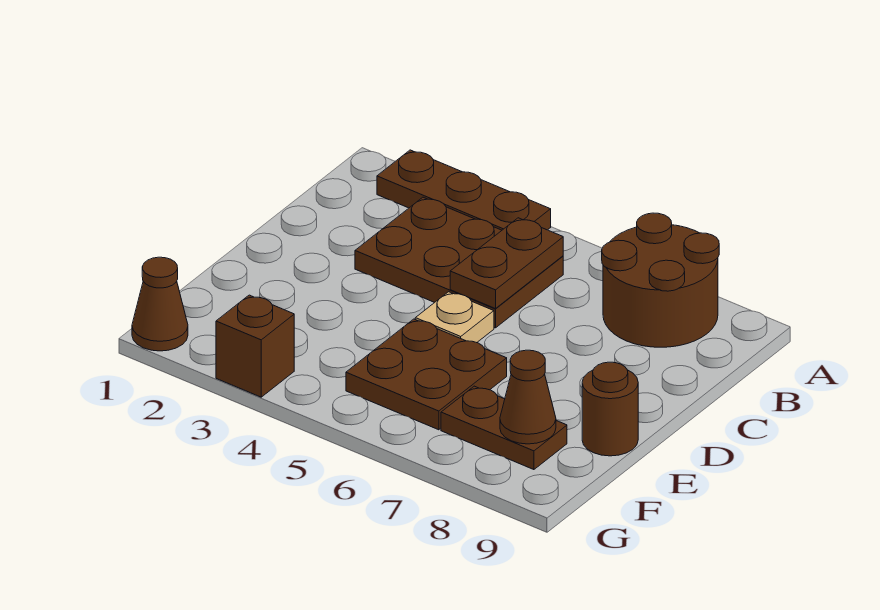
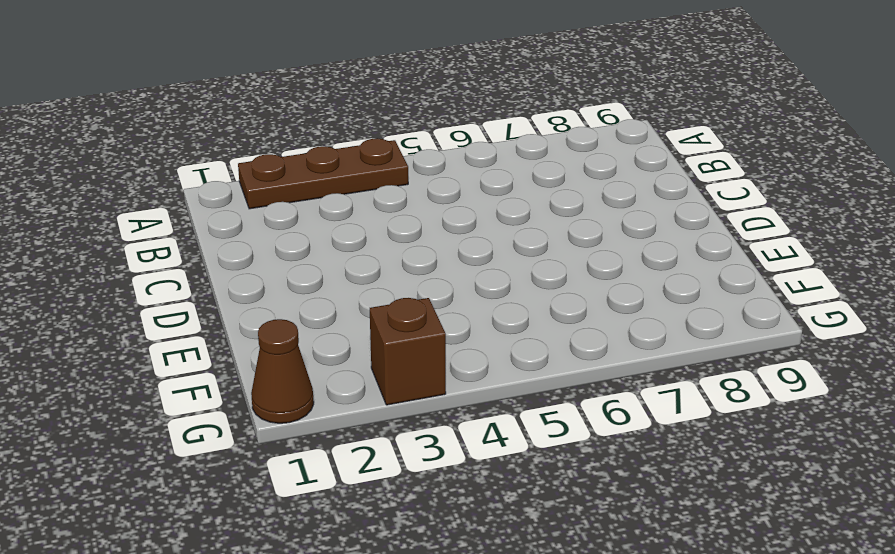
none -> brown round brick A7:B8 level 1
none -> brown plate B3:C5 level 1

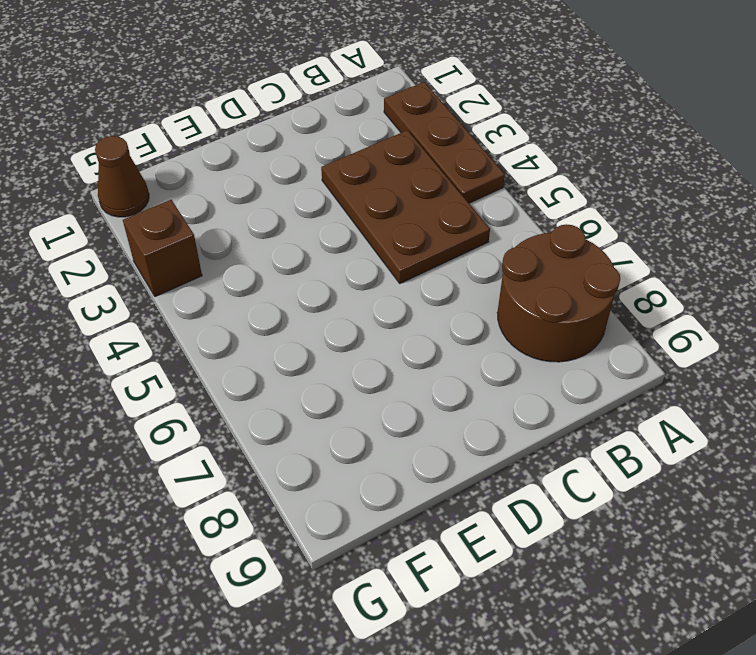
none -> tan plate D5 level 1
none -> brown plate E5:F6 level 1

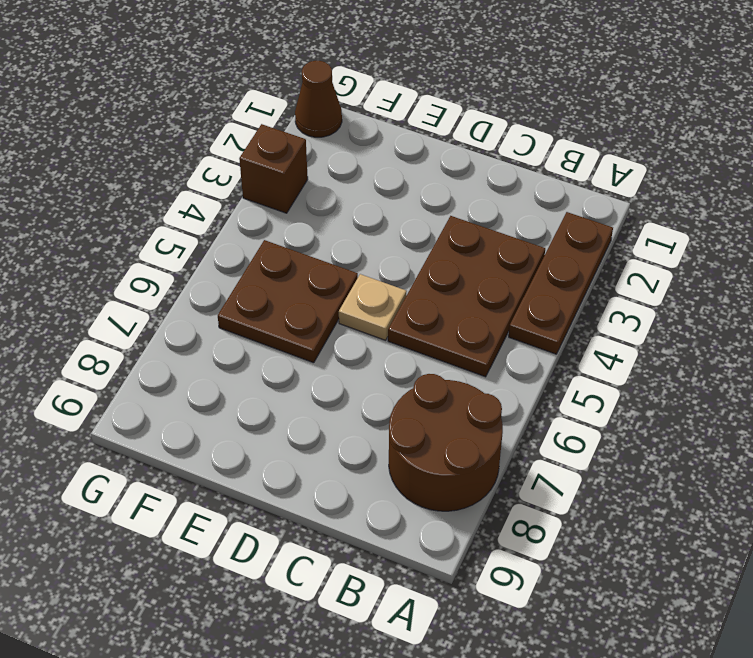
none -> brown round brick E9 level 1
none -> brown plate F7:F8 level 1

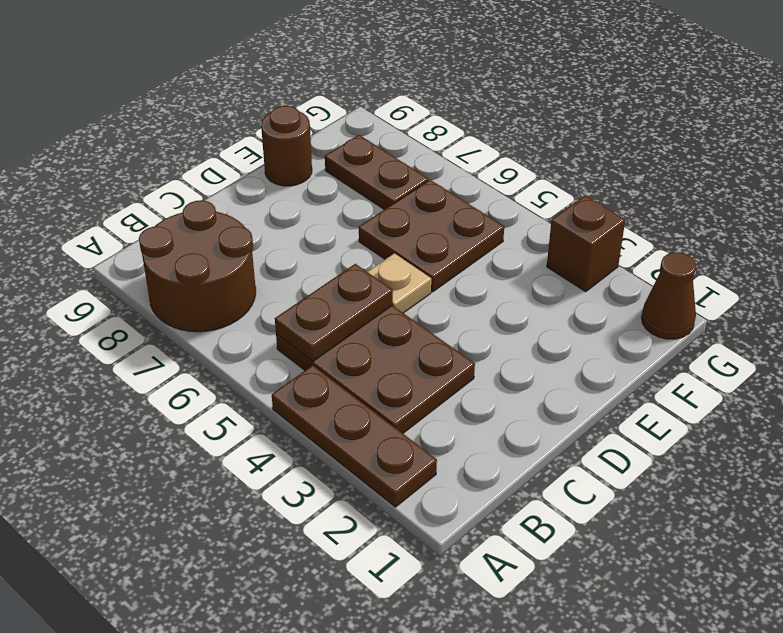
none -> brown cone F8 level 2

